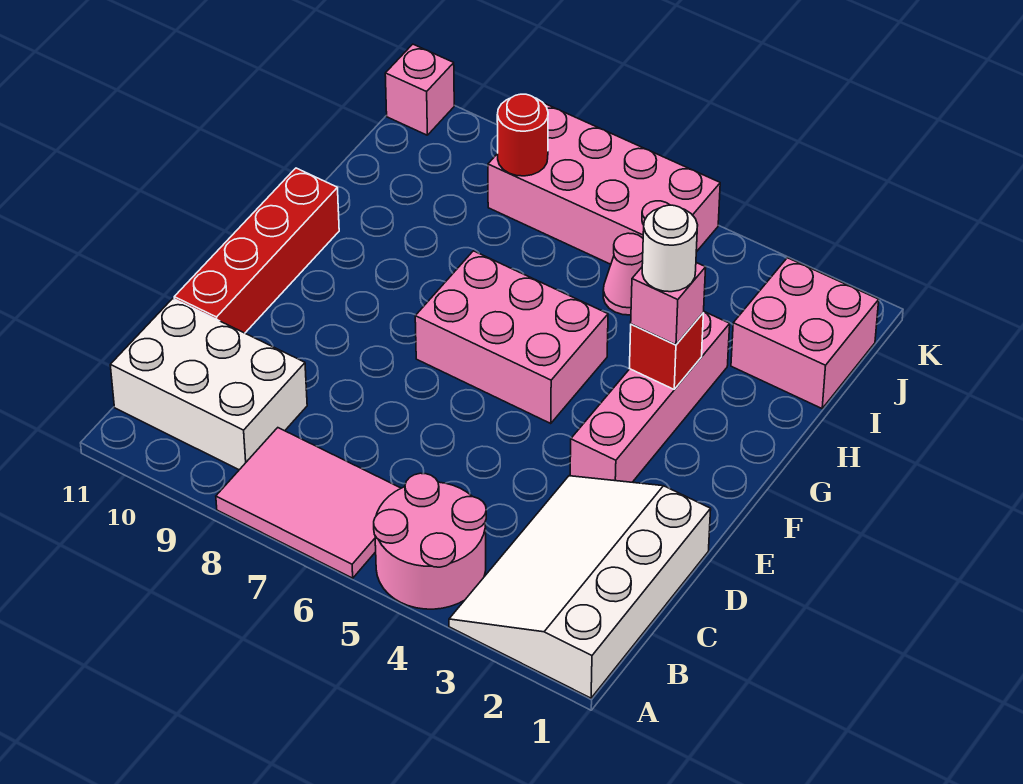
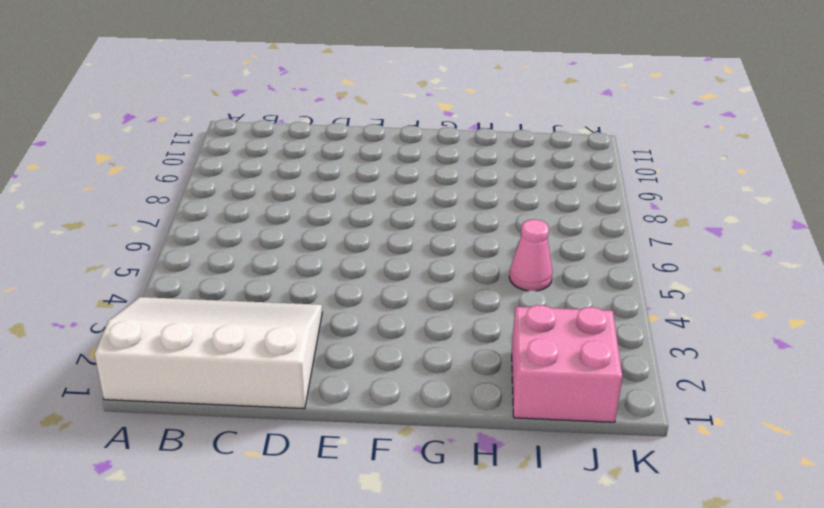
none -> pink round brick A4:B5 level 1
none -> pink tile A6:B8 level 1
none -> white brick B9:C11 level 1

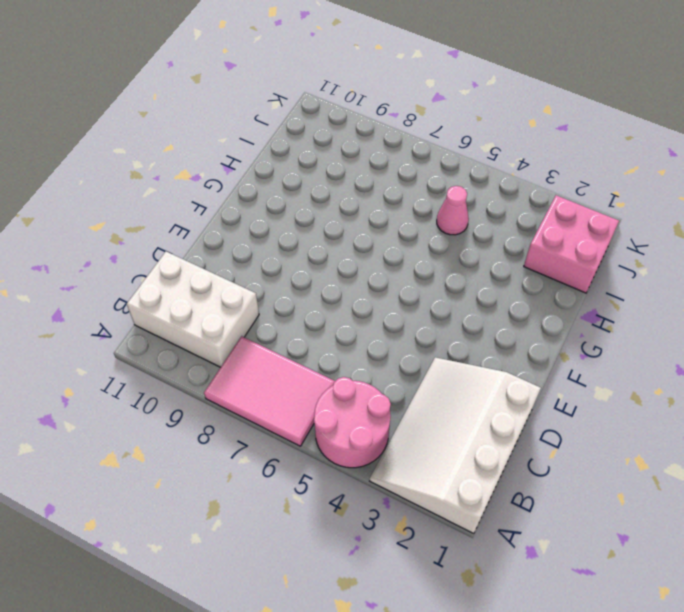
none -> red brick D11:G11 level 1
none -> pink brick E3:H3 level 1
none -> pink brick F5:G7 level 1

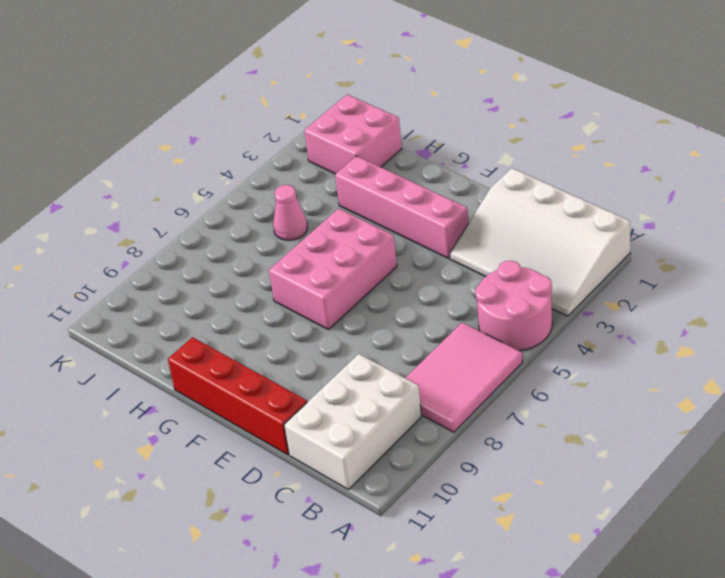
none -> pink brick J5:K8 level 1
none -> pink brick K11 level 1
none -> red brick G3 level 2

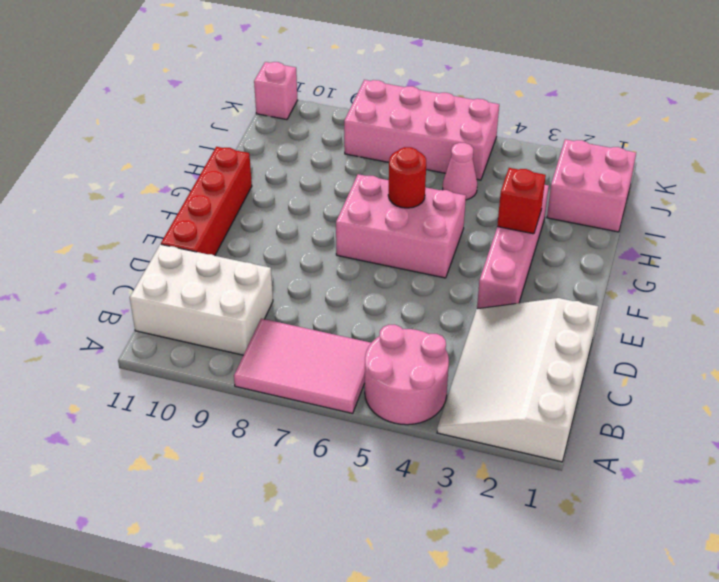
red round brick G6 level 2 -> red round brick J8 level 2
none -> pink brick G3 level 3
none -> white round brick G3 level 4

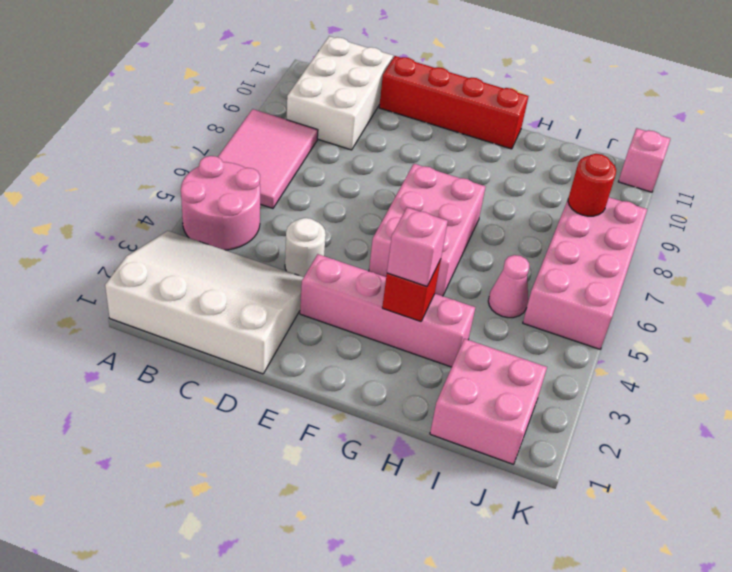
white round brick D4 level 1 -> white round brick G3 level 4

